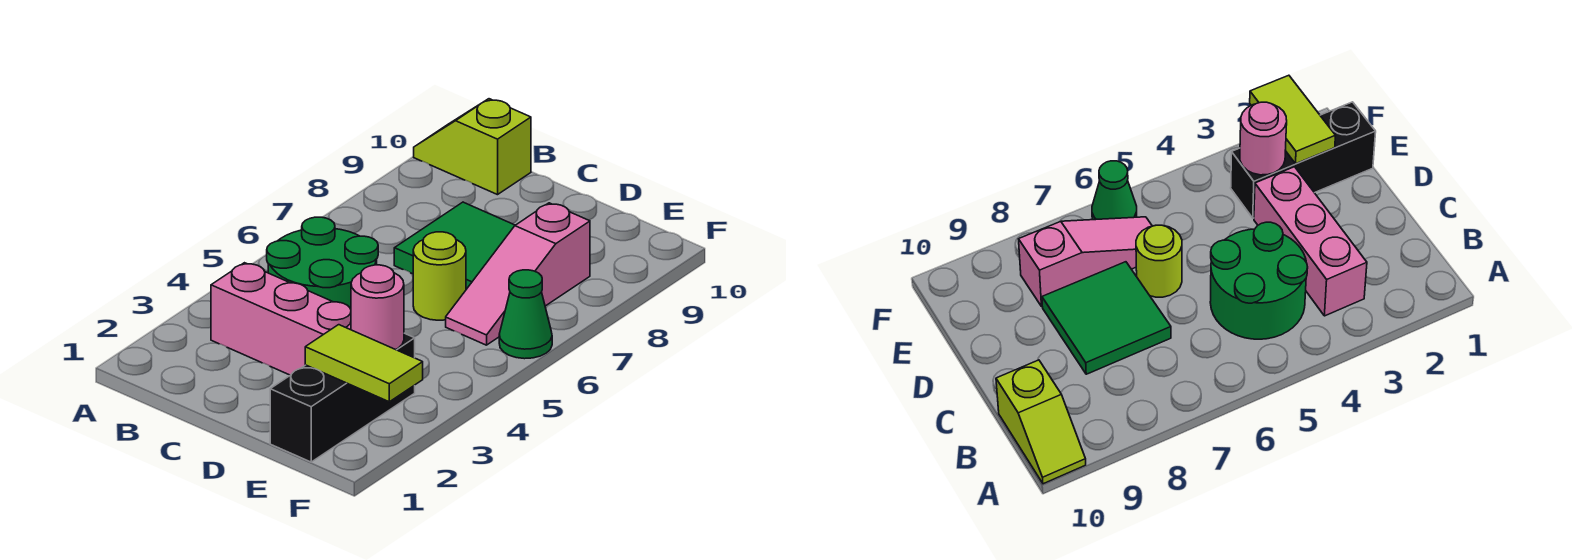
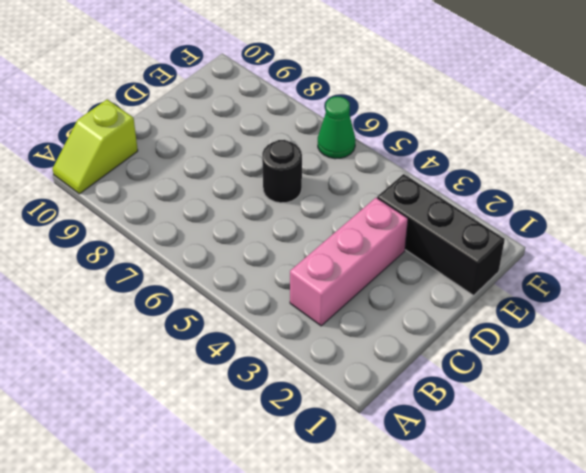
black round brick D6 level 1 -> lime round brick D6 level 1
none -> green round brick B4:C5 level 1
none -> green tile C7:D8 level 1

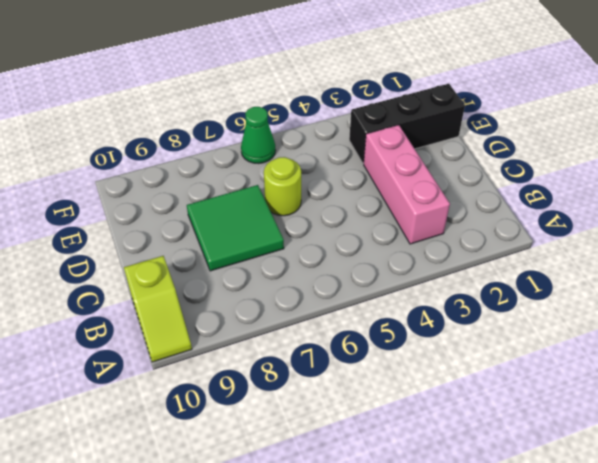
none -> green round brick B4:C5 level 1
none -> pink slope E6:E8 level 1 top 8

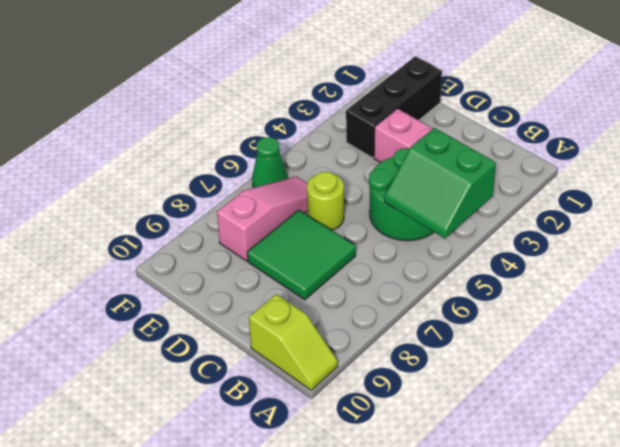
green slope A4:B5 level 2 top 4 -> none
none -> lime tile E2:F2 level 2
none -> pink round brick E3 level 2

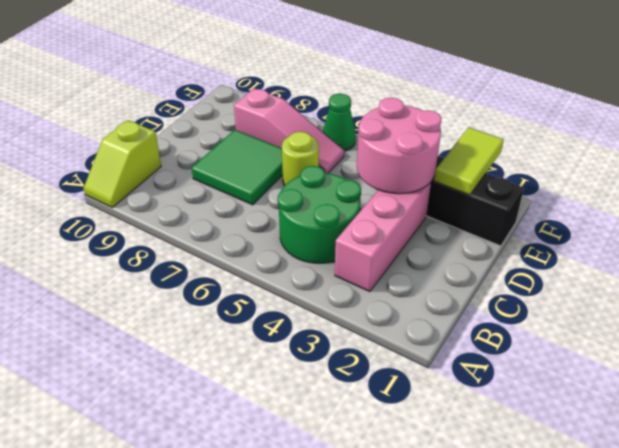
pink round brick D3:E4 level 2 -> pink round brick E3 level 2

